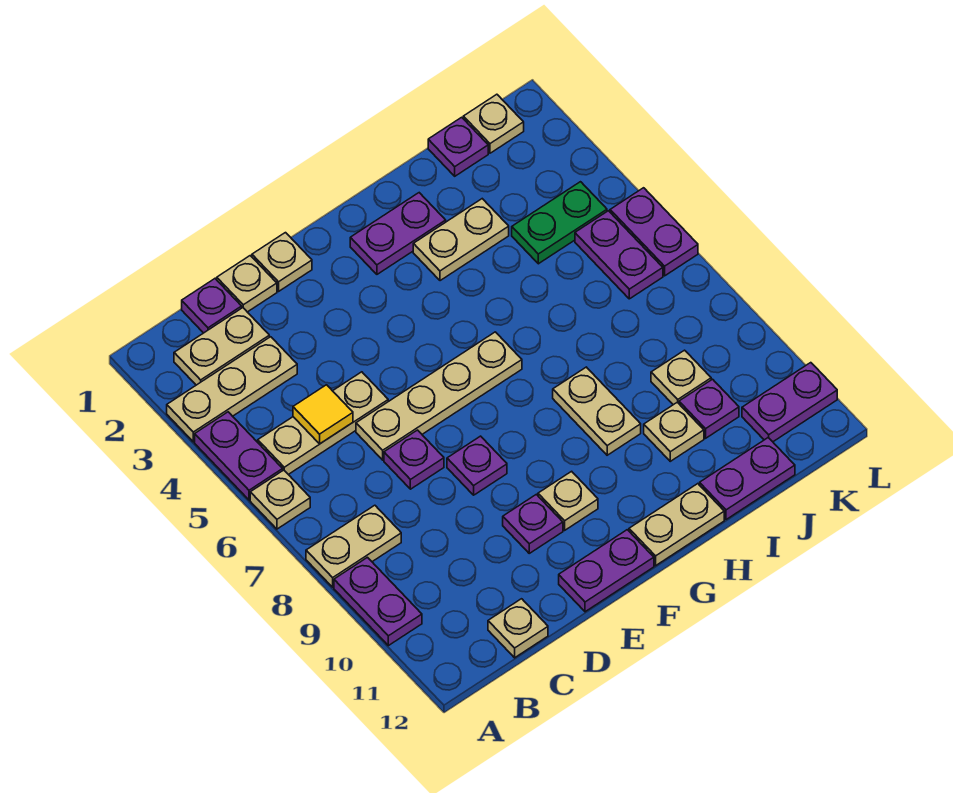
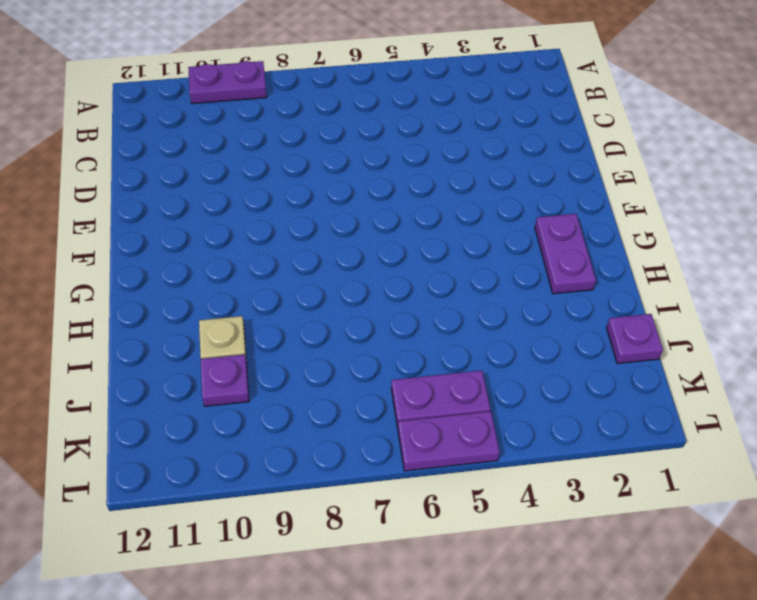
none -> tan plate A3:C3 level 1
none -> purple plate A4:A5 level 1
none -> tan plate A6 level 1
none -> tan plate A8:B8 level 1

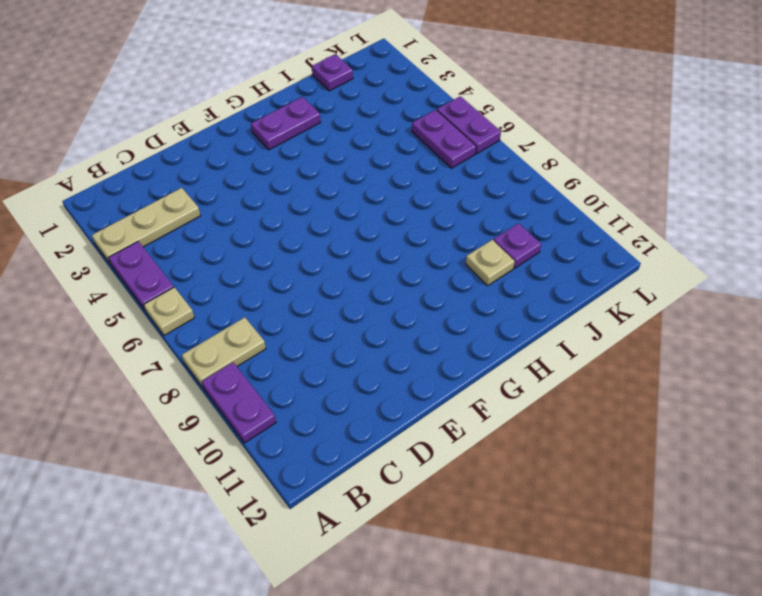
none -> tan plate B2:C2 level 1
none -> tan plate B5:D5 level 1
none -> purple plate C1 level 1
none -> tan plate C12 level 1

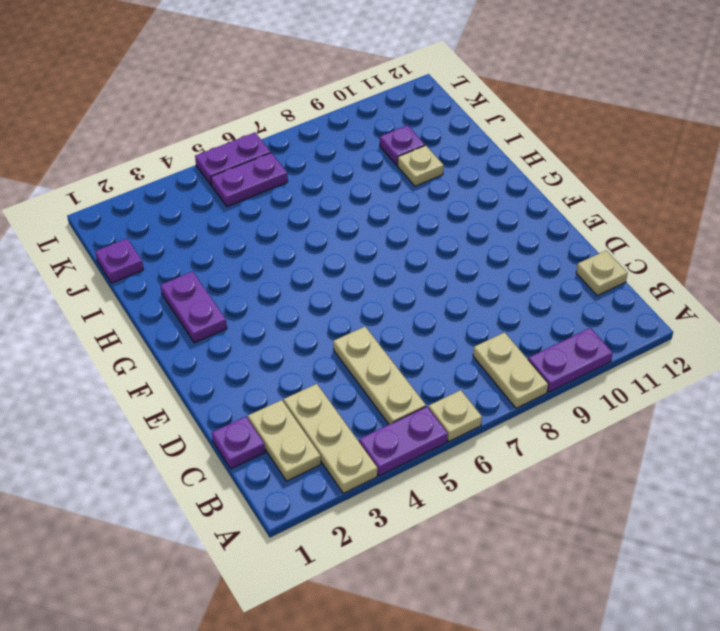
none -> tan plate D1 level 1
none -> tan plate D6:G6 level 1
none -> purple plate D7 level 1
none -> tan plate E1 level 1

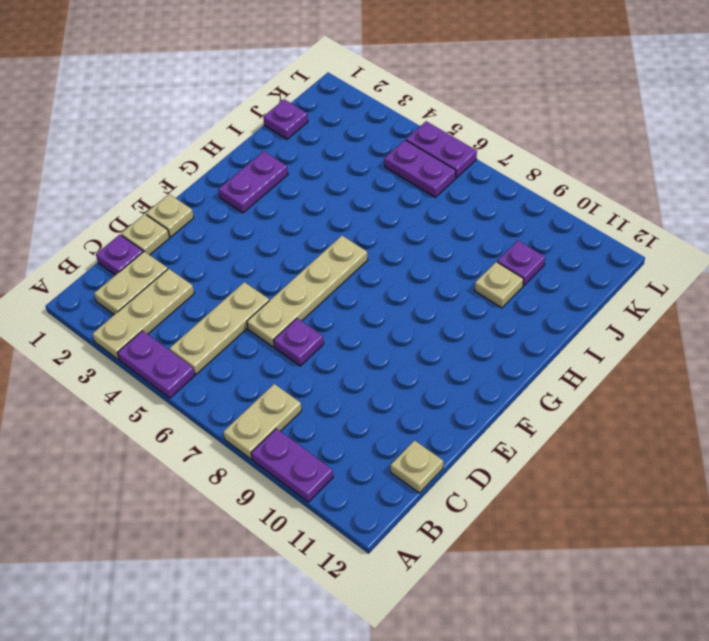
none -> tan plate A6 level 1
none -> purple plate E8 level 1
none -> purple plate E10 level 1
none -> purple plate E12:F12 level 1

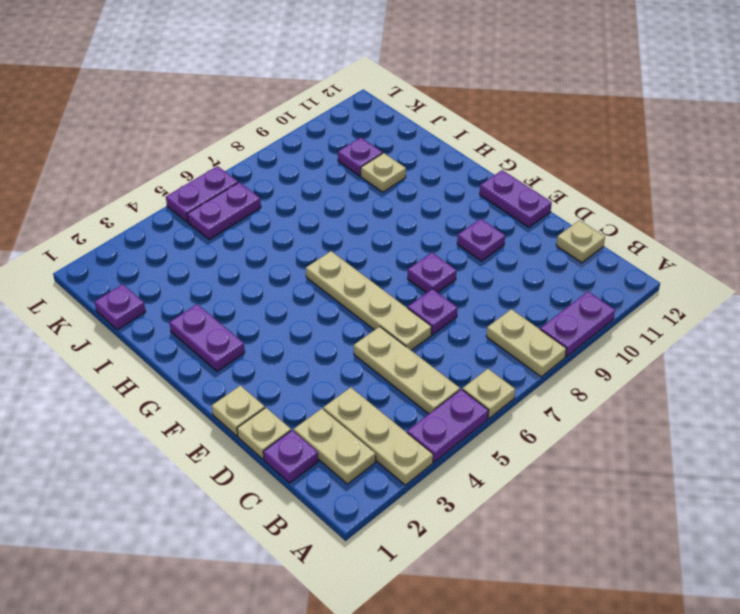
none -> tan plate F10 level 1
none -> tan plate G12:H12 level 1
none -> tan plate H3:I3 level 1
none -> tan plate H8:H9 level 1

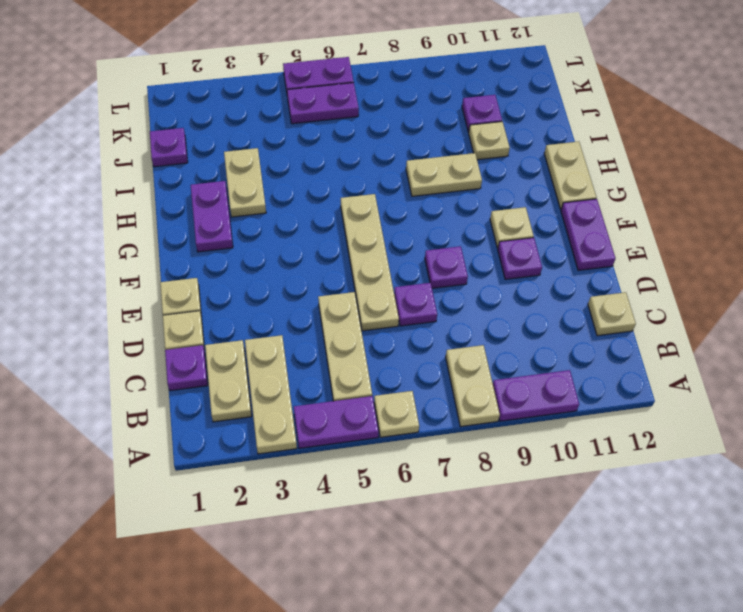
none -> purple plate I12:J12 level 1
none -> green plate J4:K4 level 1
none -> tan plate J9 level 1
none -> tan plate K1 level 1

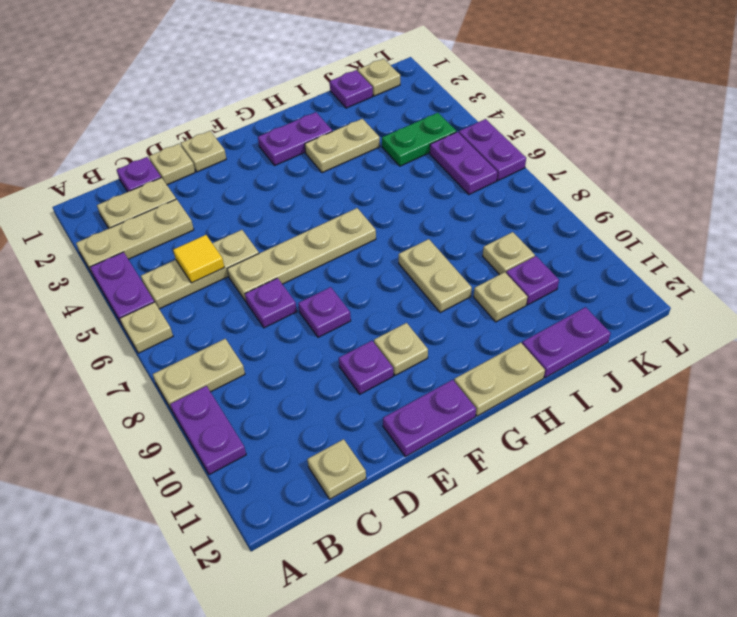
none -> purple plate K11:L11 level 1

